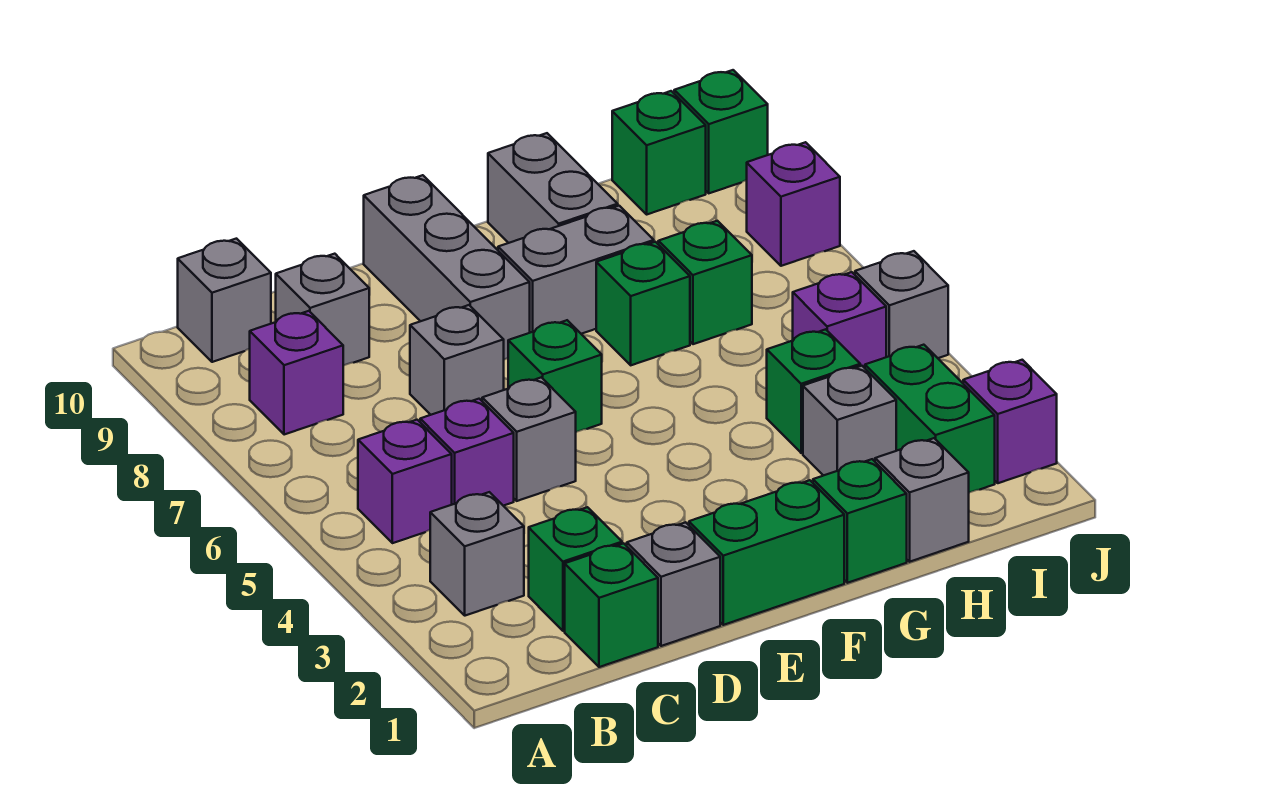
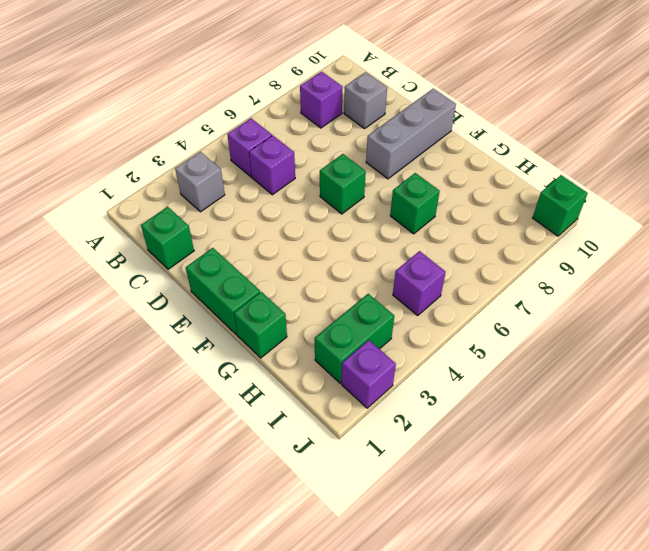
none -> grey brick B10 level 1
none -> green brick C2 level 1
none -> grey brick D1 level 1

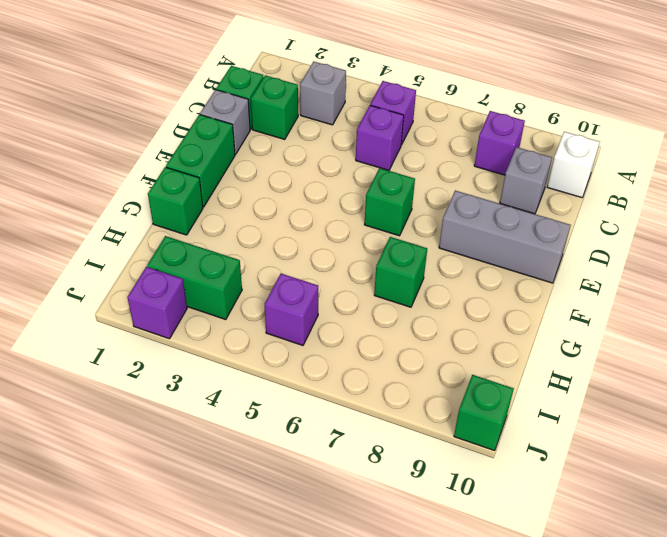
white brick B10 level 1 -> grey brick B10 level 1
none -> grey brick D5 level 1
none -> grey brick D7 level 1
none -> grey brick F8:G8 level 1

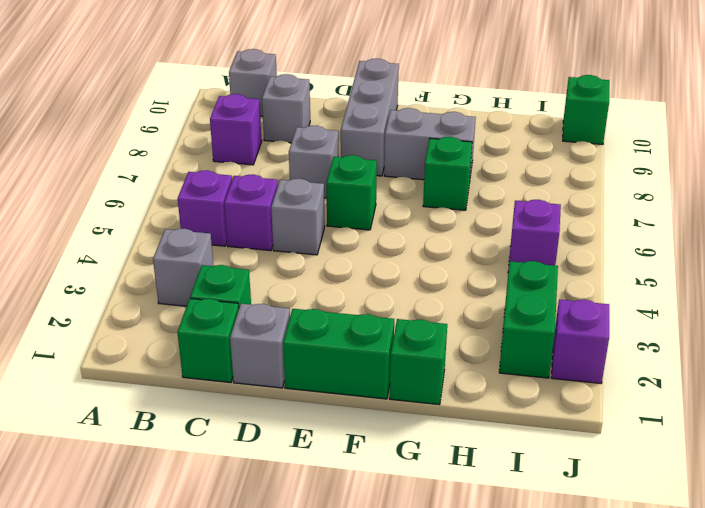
none -> grey brick G9:G10 level 1
none -> grey brick H1 level 1
none -> grey brick H3 level 1

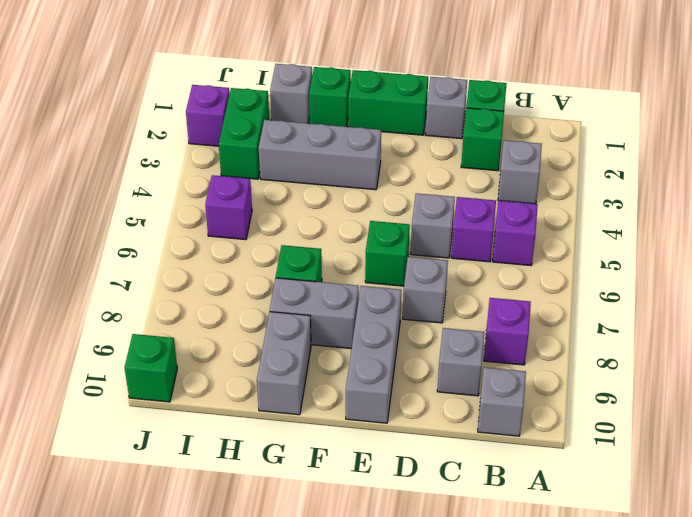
grey brick F3:H3 level 1 -> grey brick H3 level 1
none -> green brick H4 level 1
none -> green brick H7 level 1
none -> green brick I10 level 1

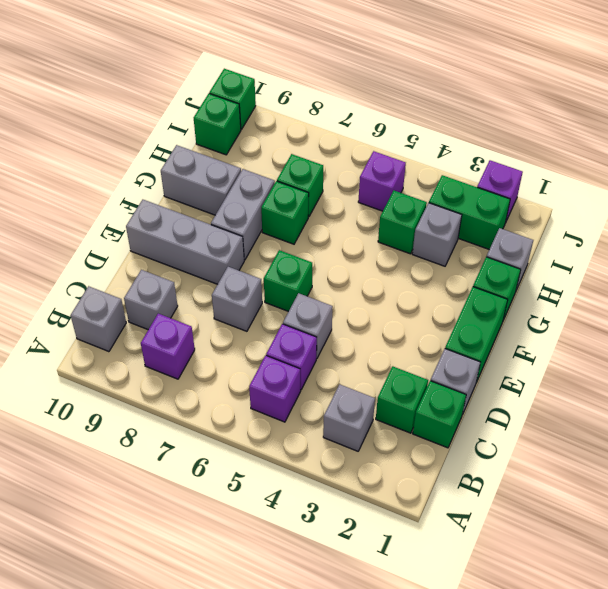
none -> grey brick J5 level 1
none -> purple brick J8 level 1

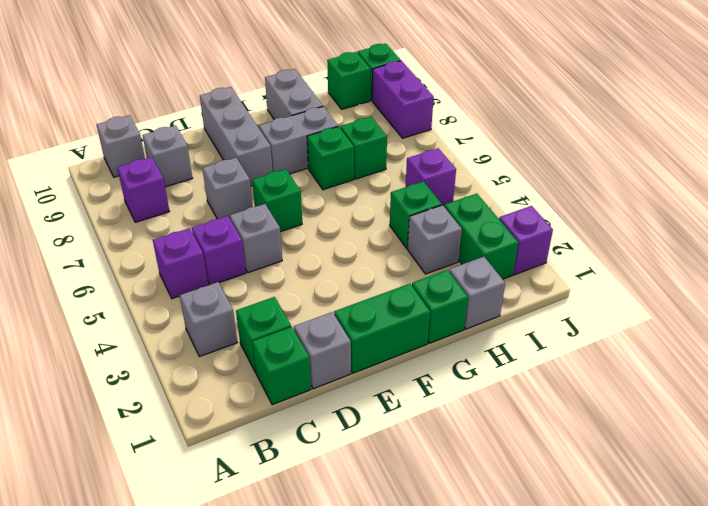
purple brick J8:J9 level 1 -> purple brick J8 level 1
none -> grey brick J5 level 1

